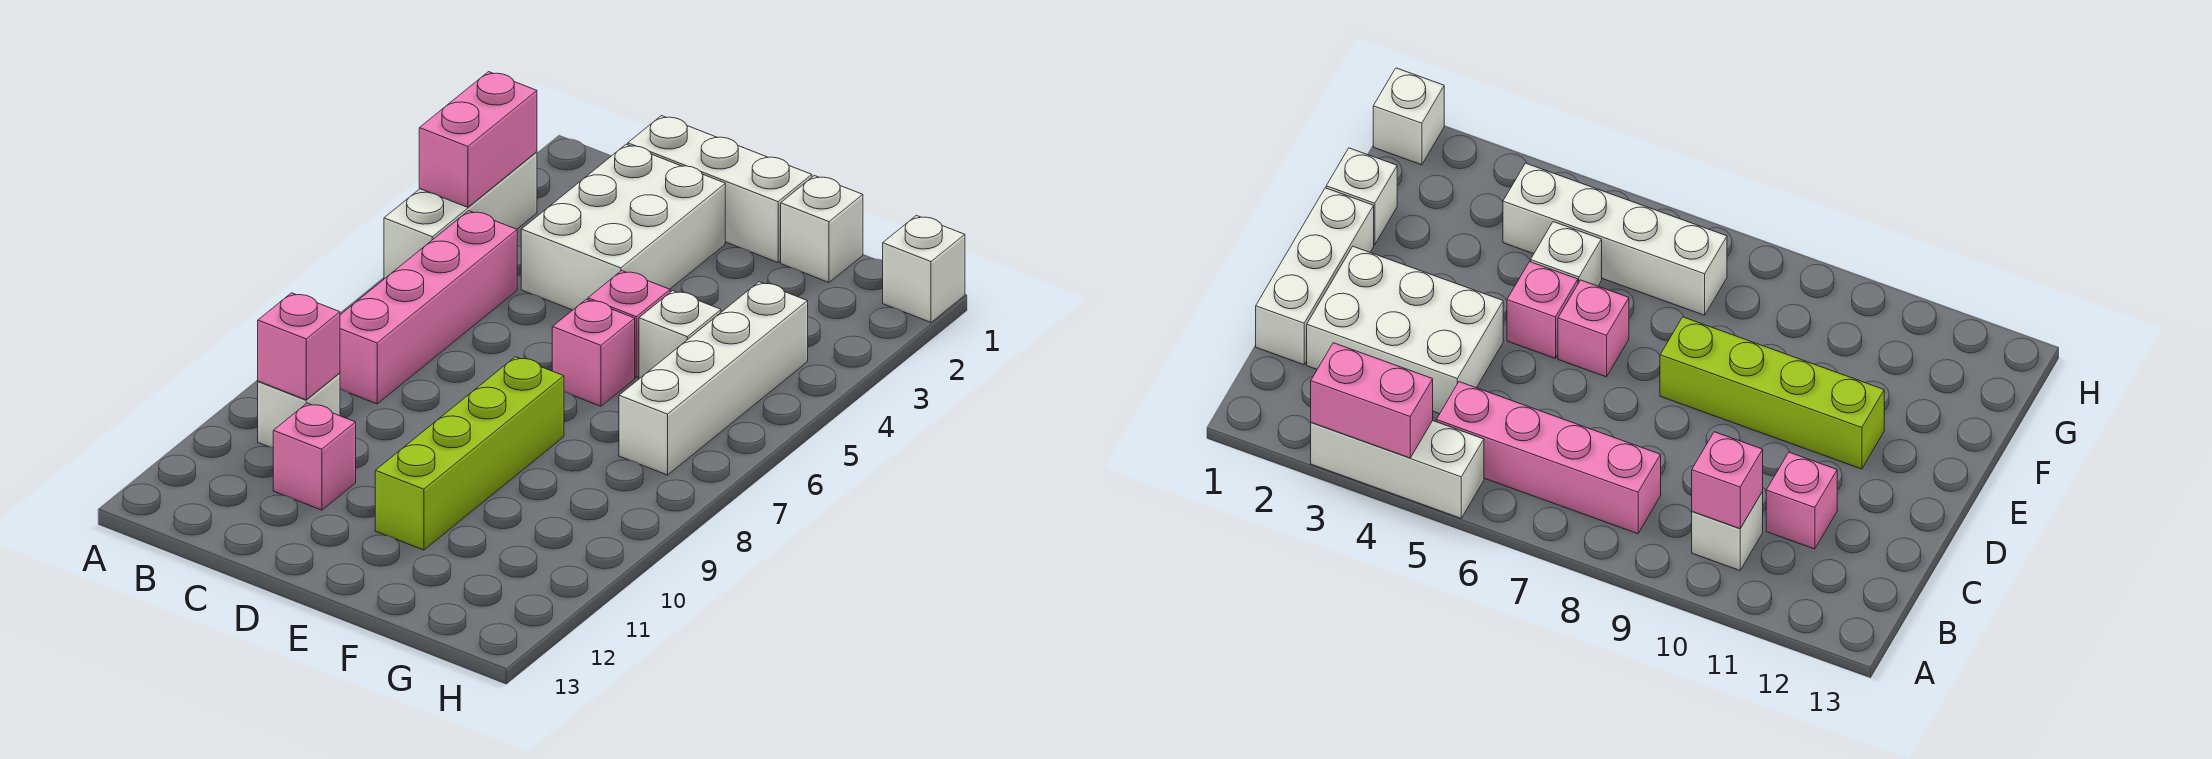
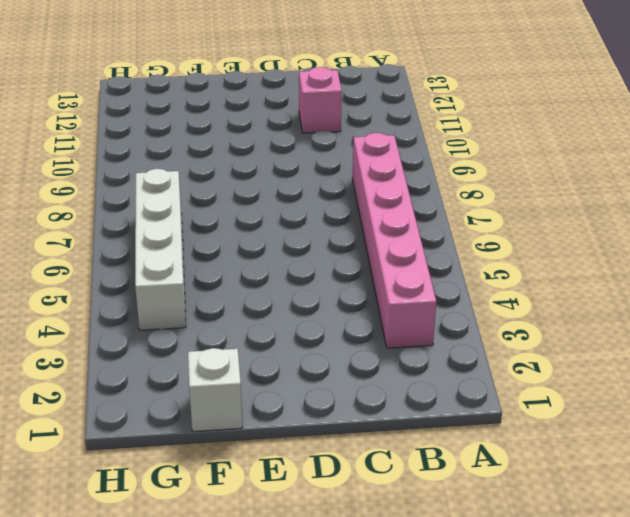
pink brick B3:B8 level 1 -> pink brick B5:B8 level 1
none -> white brick A3:A5 level 1
none -> white brick B10 level 1
none -> white brick C1:E1 level 1

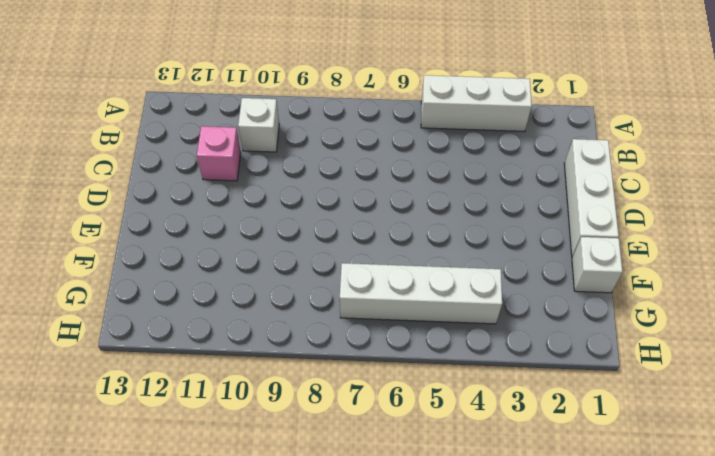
none -> pink brick B5:B8 level 1
none -> white brick C2:D4 level 1
none -> pink brick E5 level 1

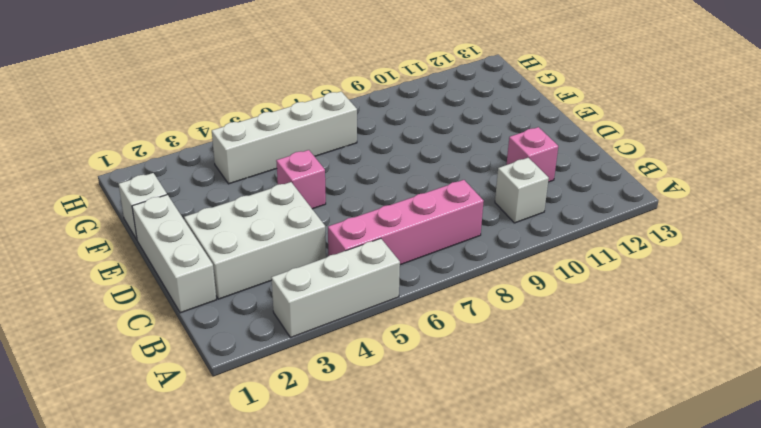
none -> pink brick E6 level 1
none -> lime brick E8:E11 level 1
none -> white brick F5 level 1

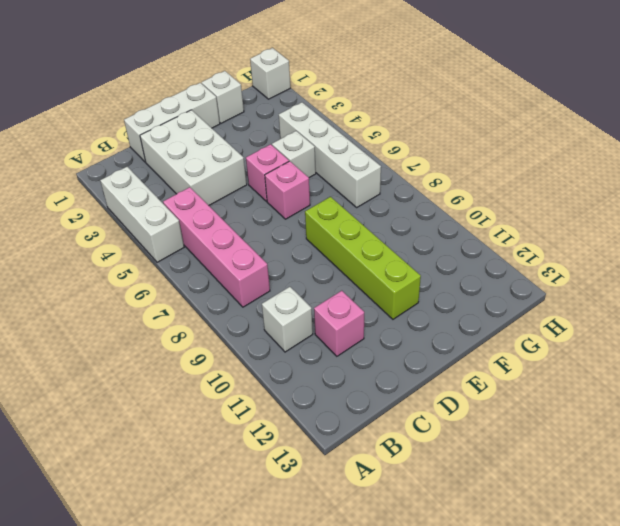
none -> pink brick A3:A4 level 2
none -> pink brick B10 level 2

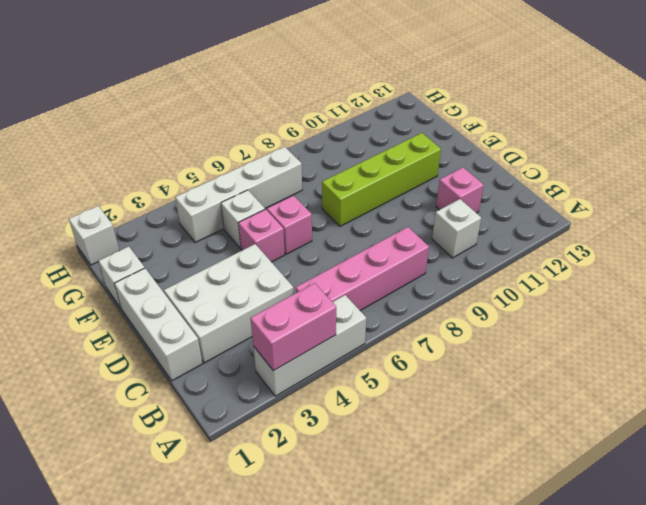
none -> pink brick B10 level 2

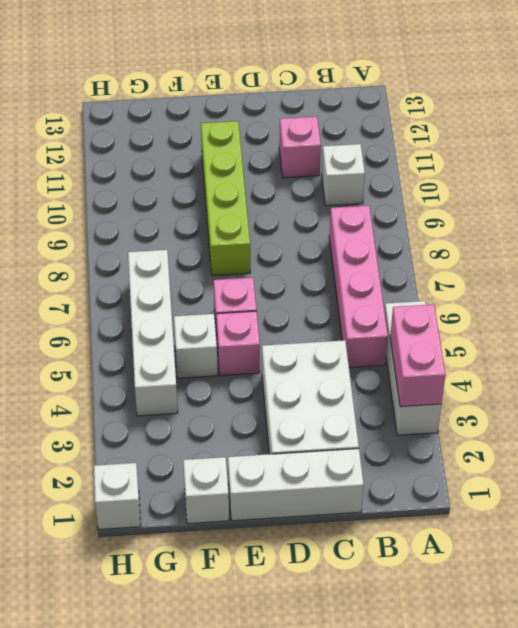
none -> pink brick B10 level 2

